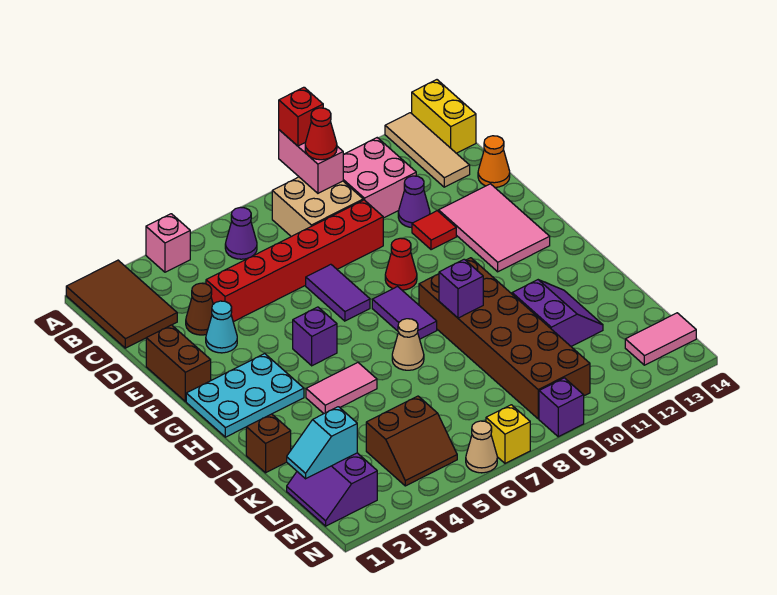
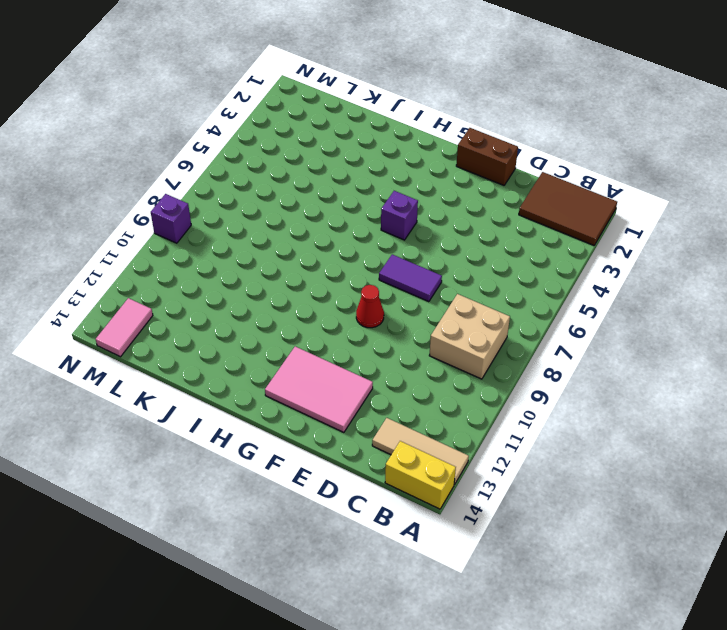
none -> pink brick A4 level 1
none -> purple cone B6 level 1
none -> pink brick B10:C11 level 1
none -> brown cone D3 level 1

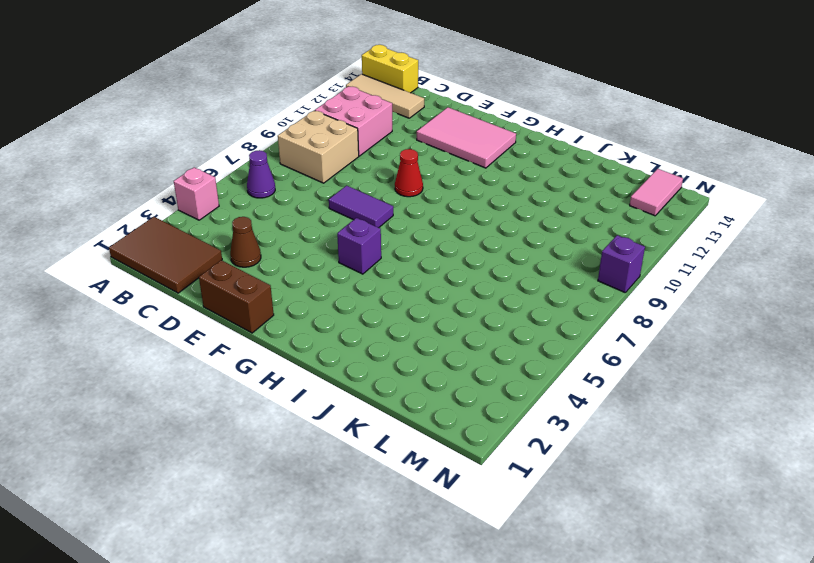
none -> red brick D4:D9 level 1
none -> purple cone D11 level 1
none -> orange cone D14 level 1
none -> cyan cone E3 level 1

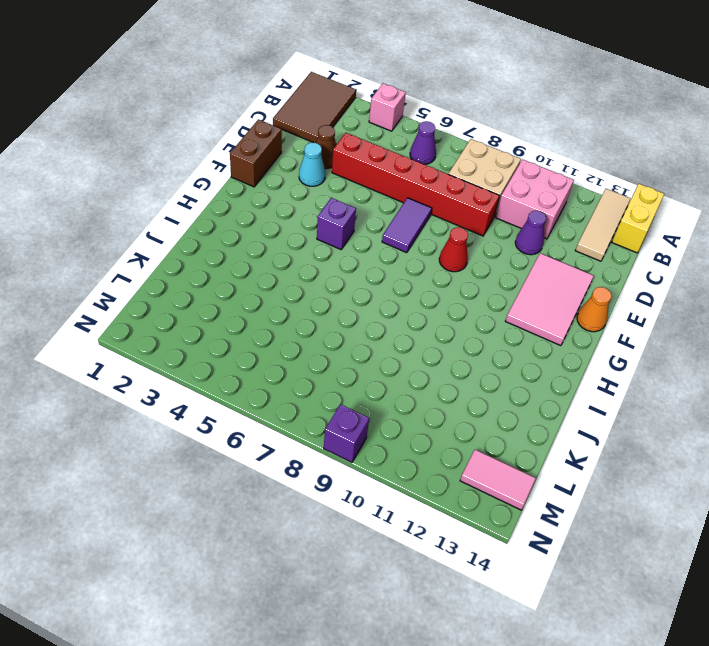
orange cone F14 level 1 -> orange cone D14 level 1
none -> red tile E11 level 1
none -> cyan plate G1:H3 level 1
none -> purple tile G8:H8 level 1
none -> brown brick H9:M10 level 1

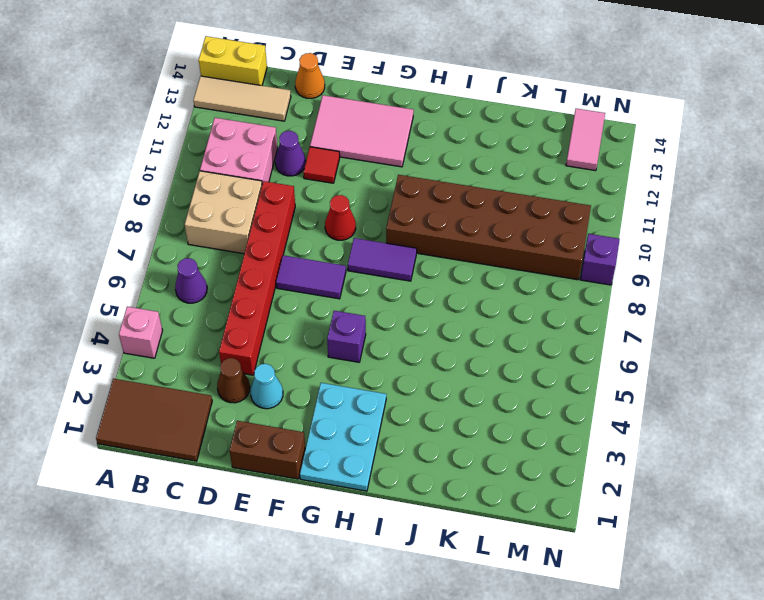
none -> pink tile I4:I5 level 1
none -> tan cone I7 level 1
none -> brown brick J1 level 1
none -> purple slope J11:K12 level 1 top 11

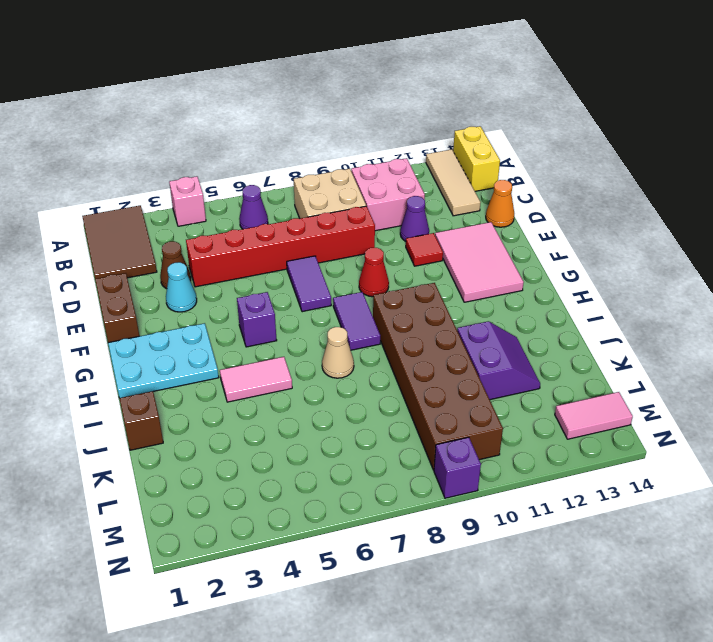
none -> purple slope L1:M2 level 1 top 2
none -> brown slope L4:M5 level 1 top L
none -> tan cone N6 level 1
none -> yellow brick N7 level 1

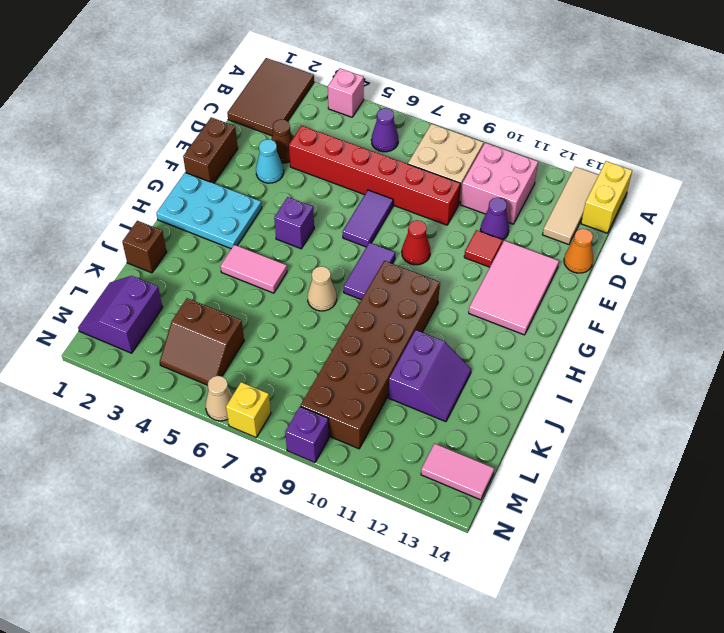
none -> pink brick A9:B9 level 2
none -> purple brick I9 level 2
none -> cyan slope L1:L2 level 2 top 2
none -> red brick A9 level 3

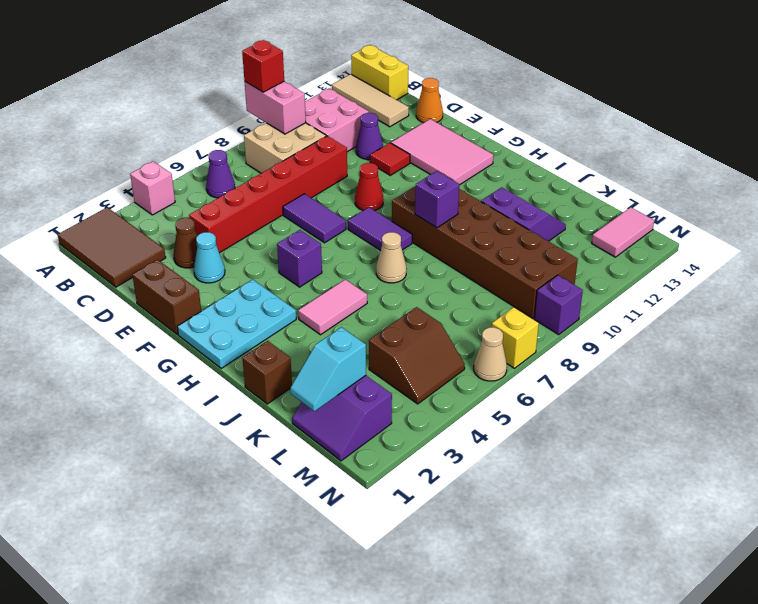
none -> red cone B9 level 3

